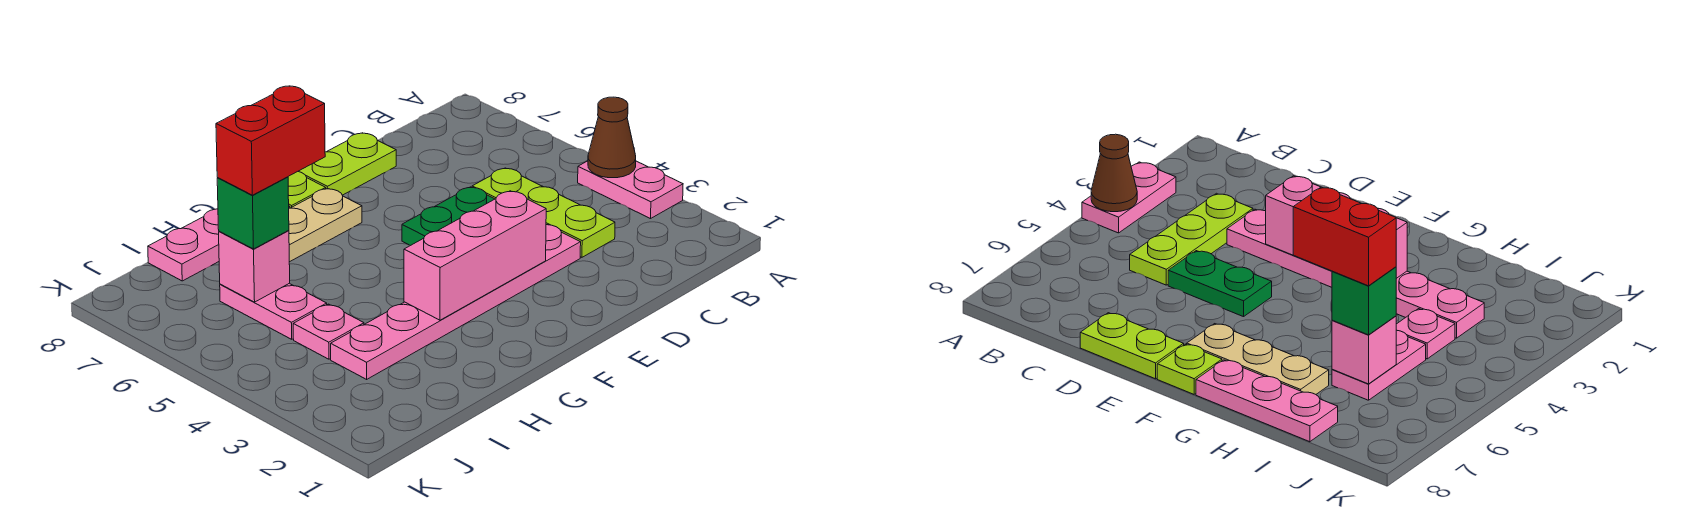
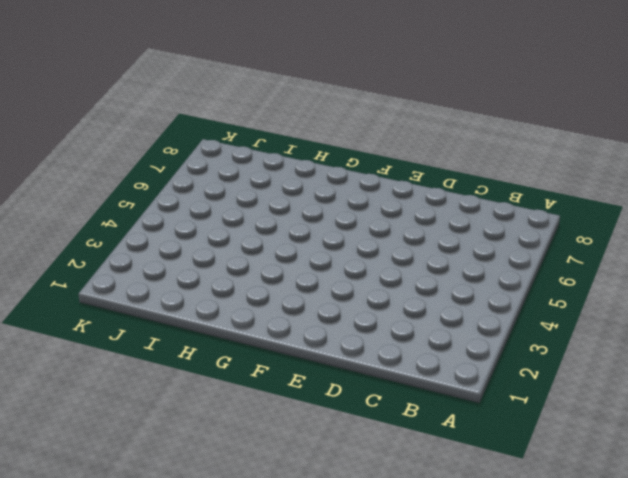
none -> pink plate A3:A4 level 1
none -> lime plate C3:C5 level 1
none -> pink plate D3:I3 level 1

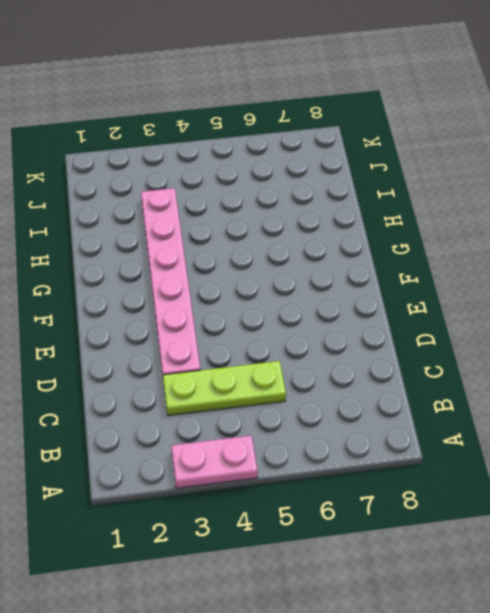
none -> green plate D5:E5 level 1
none -> lime plate D8:E8 level 1
none -> tan plate F7:H7 level 1

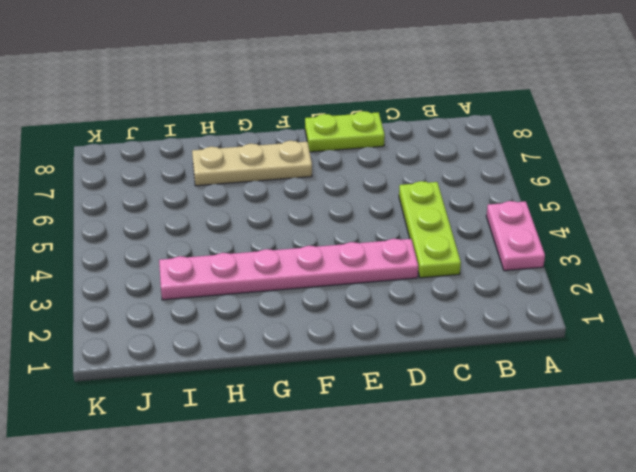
none -> green plate D5:E5 level 1
none -> lime plate F8 level 1
none -> pink plate G8:I8 level 1

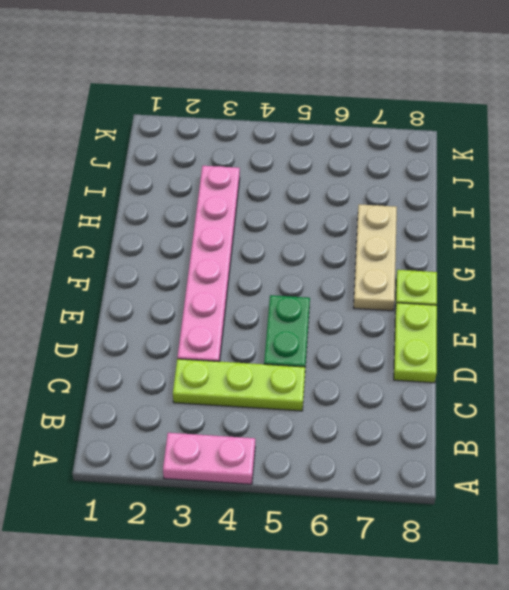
none -> pink plate G8:I8 level 1
none -> pink plate I4 level 1
none -> pink plate I5:I6 level 1

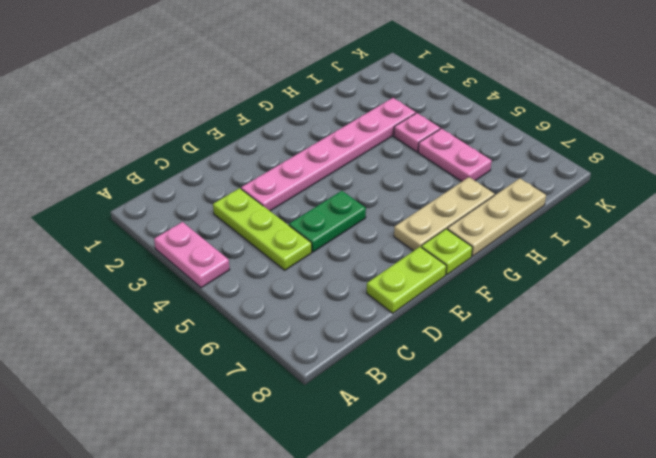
tan plate G8:I8 level 1 -> pink plate G8:I8 level 1
none -> brown cone A4 level 2
none -> pink brick E3:G3 level 2
none -> pink brick I6 level 2

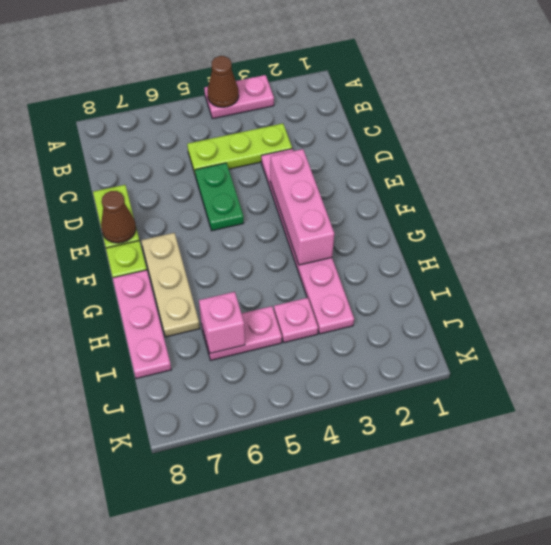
brown cone E8 level 2 -> none
none -> green brick I6 level 3
none -> red brick H6:I6 level 4

